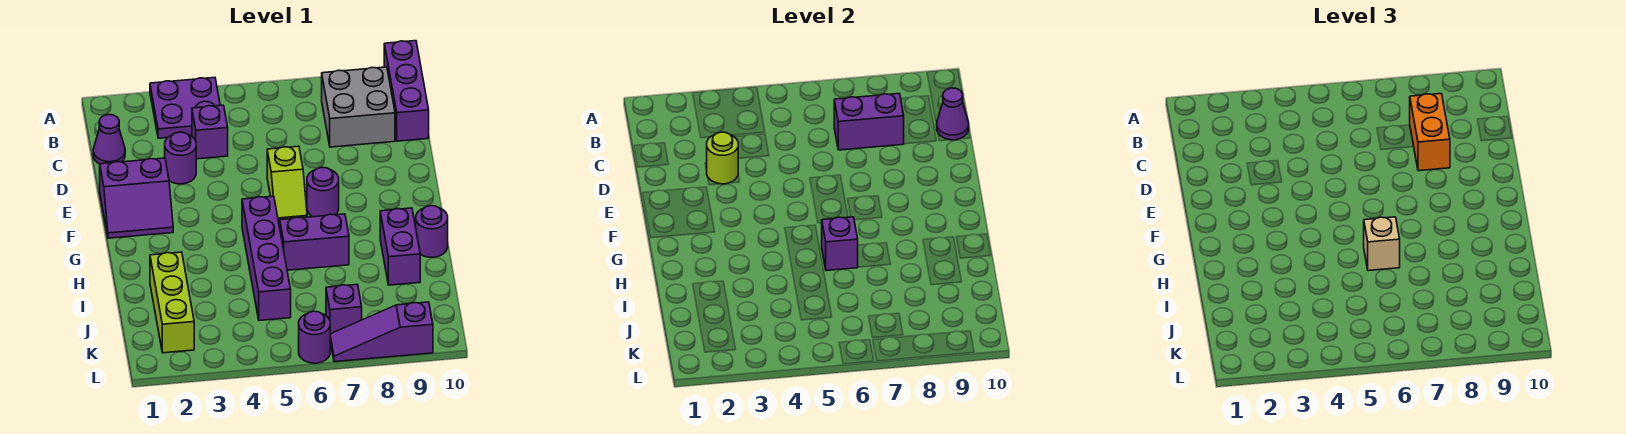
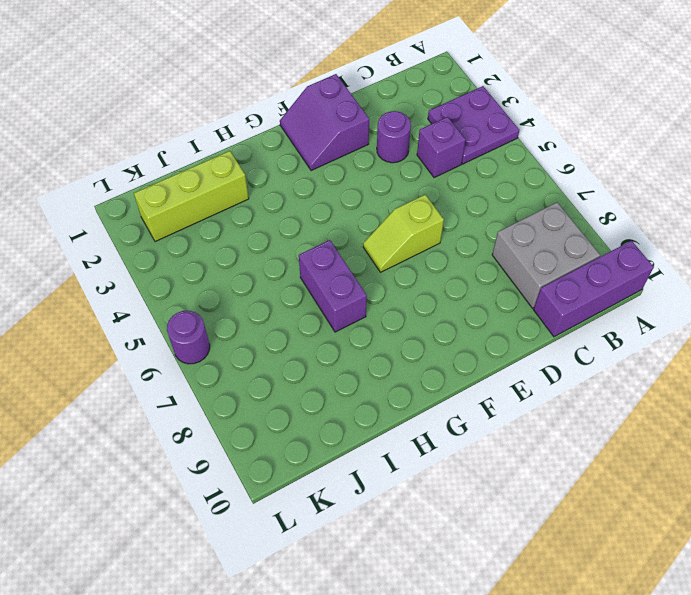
none -> purple cone C1 level 1
none -> purple round brick F7 level 1
none -> purple brick G5:J5 level 1

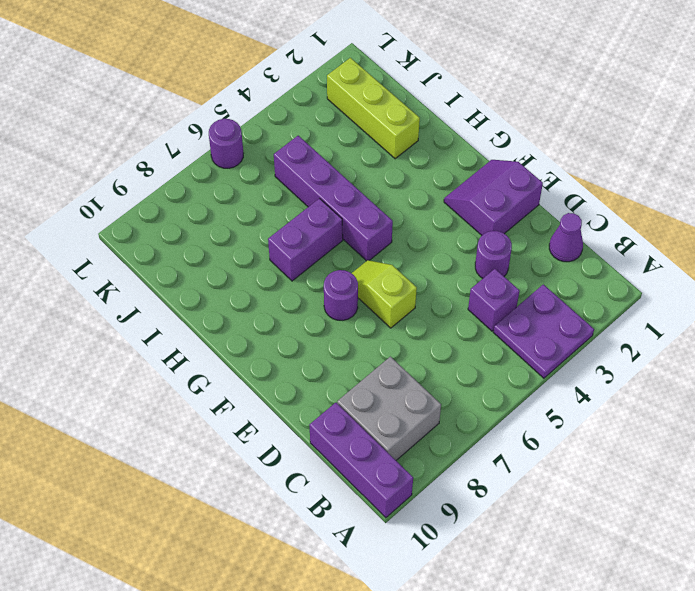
none -> purple brick H9:I9 level 1
none -> purple round brick H10 level 1
none -> purple brick K7 level 1

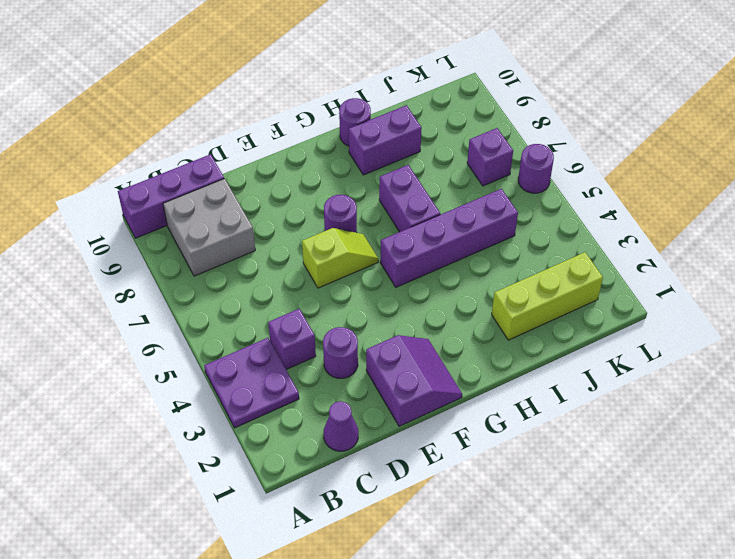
none -> purple slope L7:L9 level 1 top 9
none -> purple brick C7:C8 level 2
none -> purple cone C10 level 2

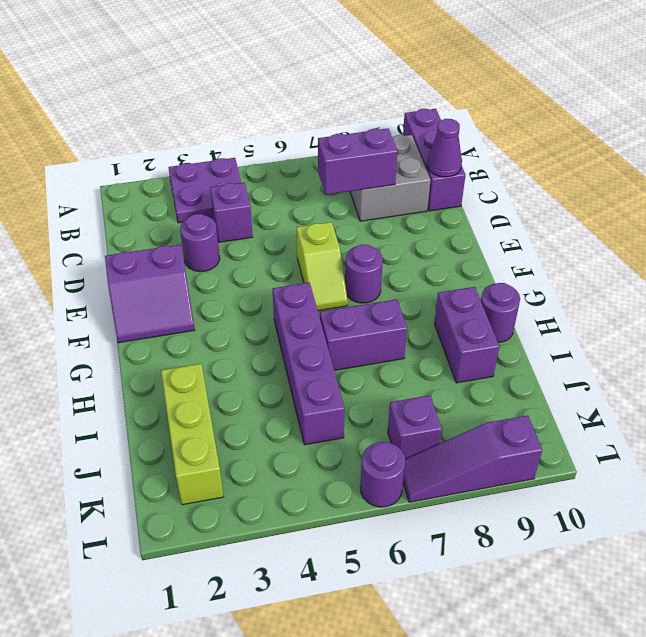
none -> purple cone C1 level 1
none -> lime round brick D3 level 2
none -> purple brick H6 level 2

